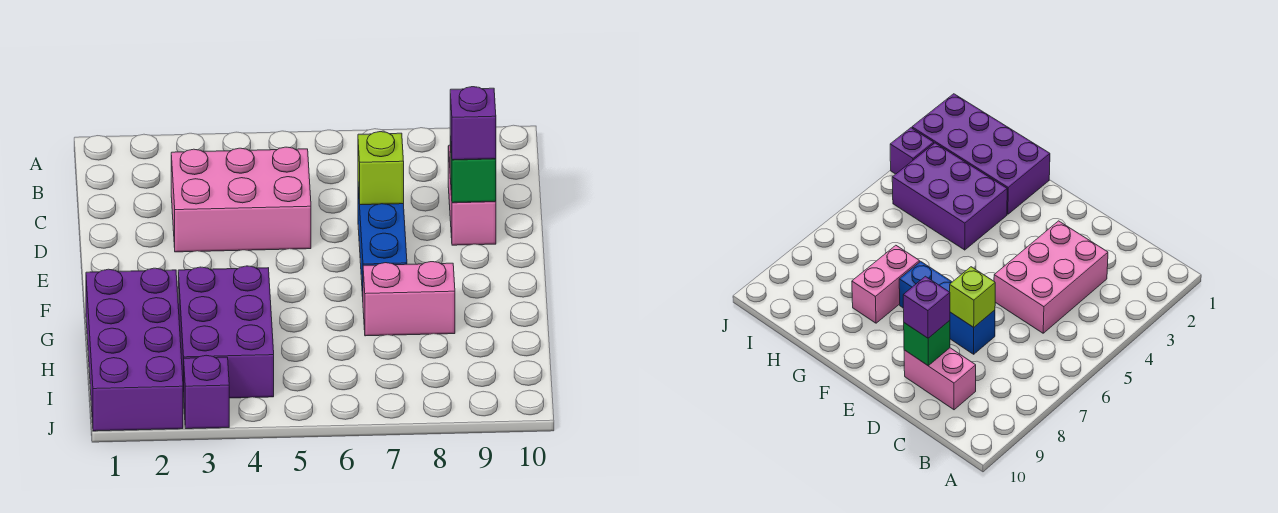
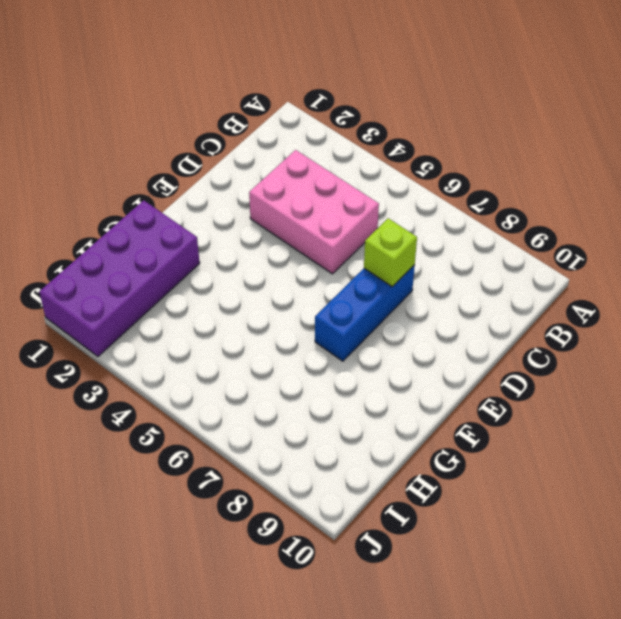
none -> pink brick C9:D9 level 1
none -> purple brick G3:I4 level 1

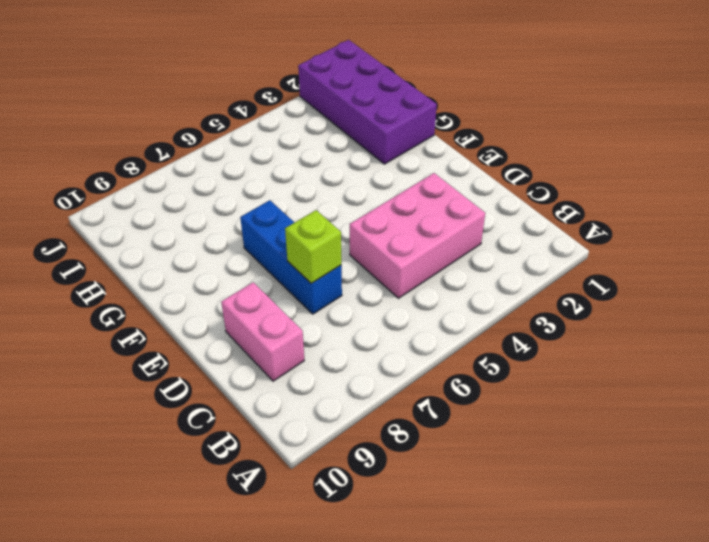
none -> purple brick G3:I4 level 1
none -> pink brick G7:G8 level 1

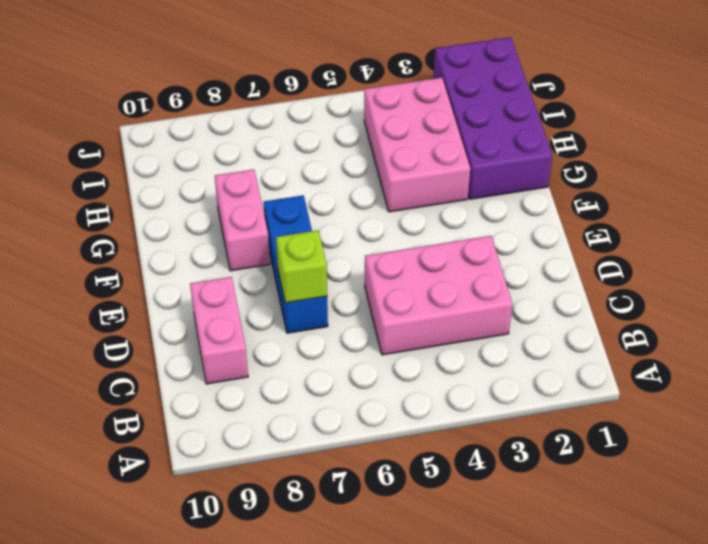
pink brick F8:G8 level 1 -> pink brick G7:G8 level 1
pink brick G3:I4 level 1 -> purple brick G3:I4 level 1
none -> purple brick J3 level 1
none -> green brick D9 level 2

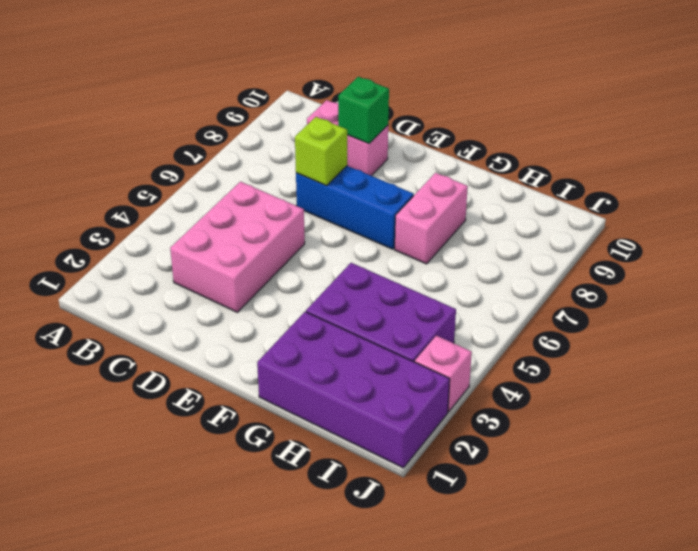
pink brick J3 level 1 -> purple brick J3 level 1
none -> purple brick D9 level 3

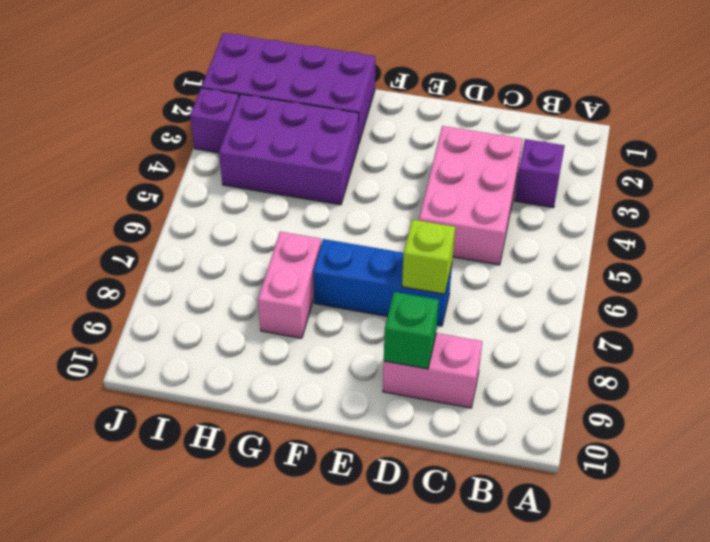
purple brick B3 level 1 -> purple brick D9 level 3

